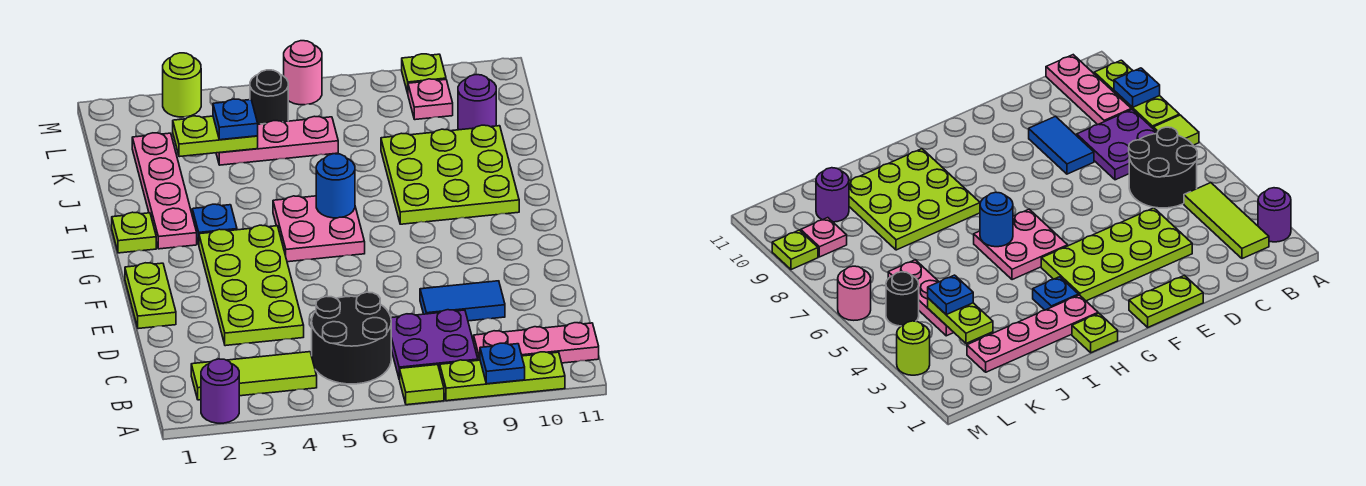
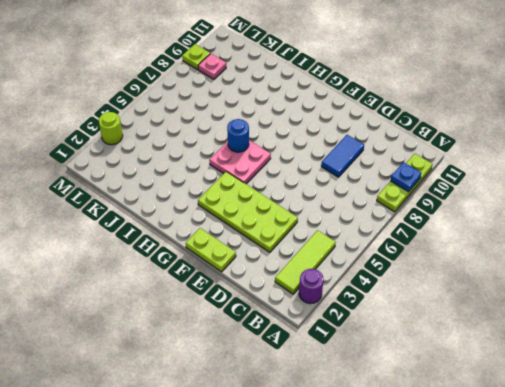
none -> lime tile A7 level 1
none -> black round brick B5:C6 level 1
none -> purple plate B7:C8 level 1

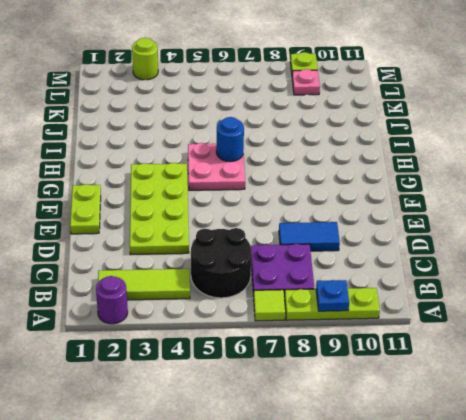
none -> pink plate B9:B11 level 1
none -> lime plate H1 level 1
none -> pink plate H2:K2 level 1

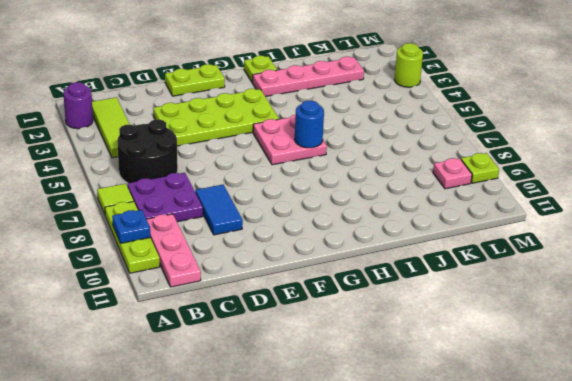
none -> blue plate H3 level 1
none -> lime plate H8:J10 level 1
none -> pink plate K4:K6 level 1

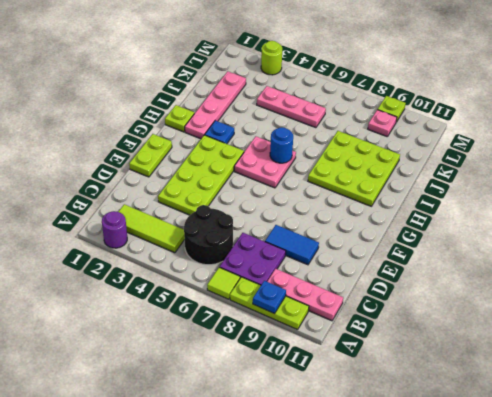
none -> purple round brick K10 level 1
none -> black round brick L5 level 1
none -> pink round brick M6 level 1

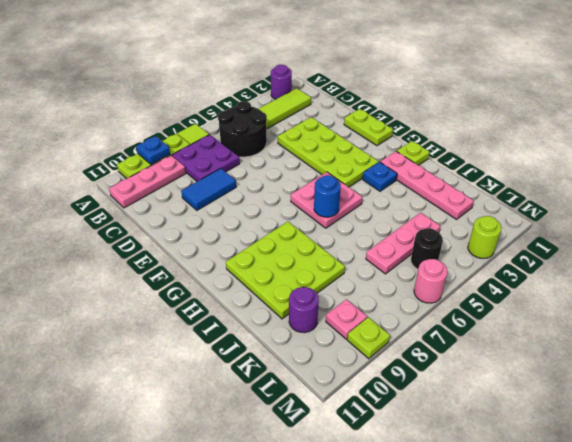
none -> lime plate K3:K4 level 2
none -> blue plate K4 level 3

